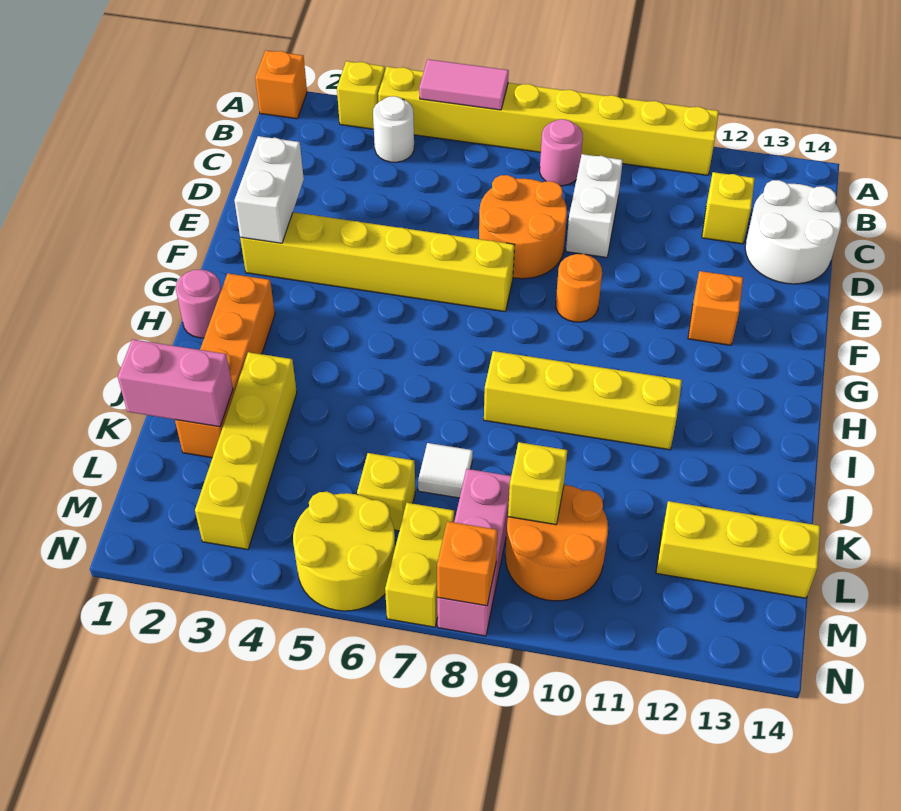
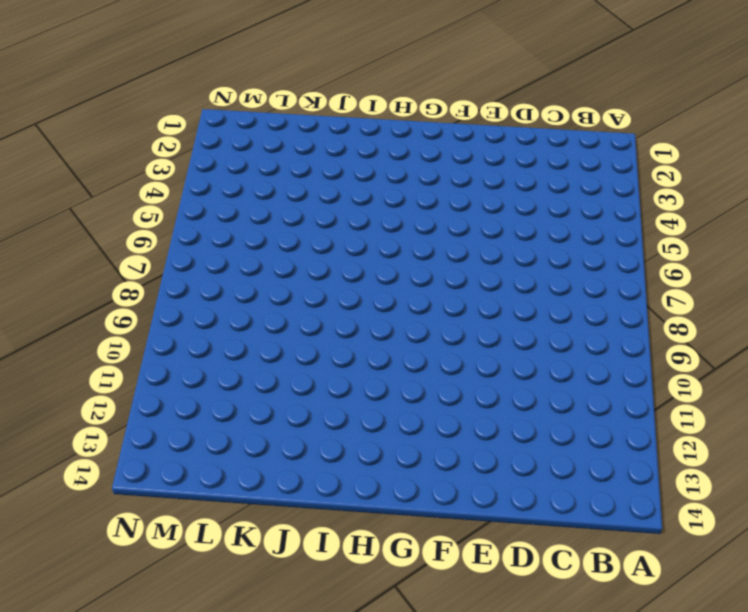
none -> orange brick A1 level 1
none -> yellow brick A3 level 1
none -> yellow brick A4:A11 level 1

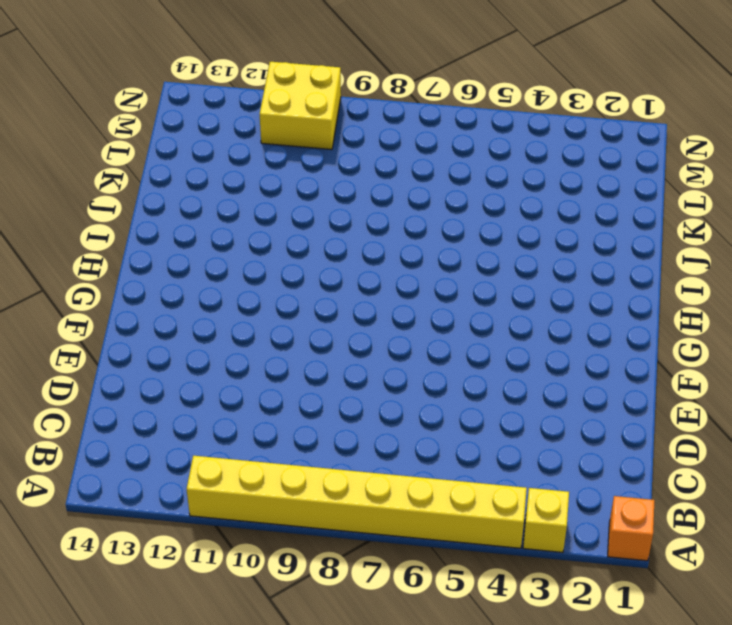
yellow brick M10:N11 level 1 -> orange round brick L9:M10 level 1
none -> white round brick B4 level 1
none -> pink round brick B8 level 1
none -> white brick C9:D9 level 1

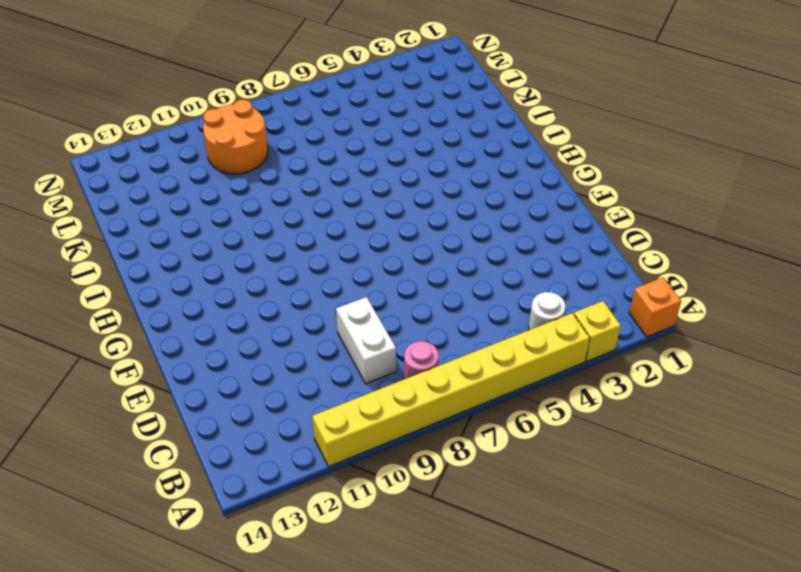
none -> yellow brick C12 level 1
none -> white round brick C13:D14 level 1
none -> orange round brick D7:E8 level 1

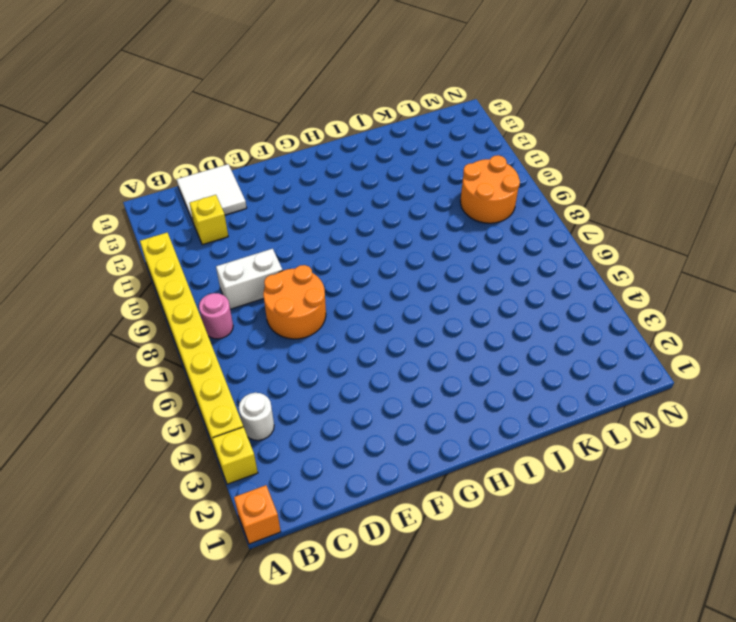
white tile C13:D14 level 1 -> white round brick C13:D14 level 1
none -> yellow brick F2:F7 level 1
none -> orange round brick F9 level 1
none -> orange brick F12 level 1

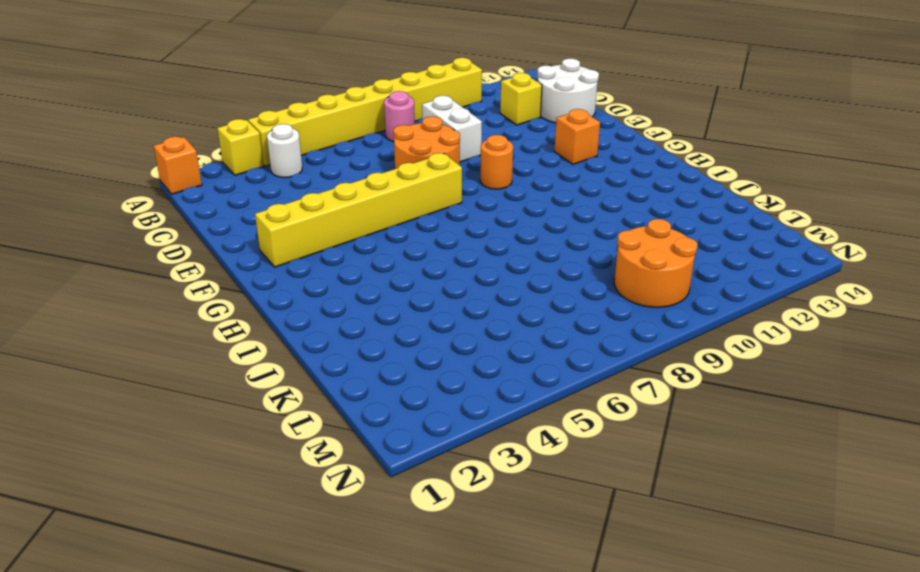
none -> pink round brick H1 level 1
none -> orange brick H2:K2 level 1
none -> yellow brick I8:I11 level 1

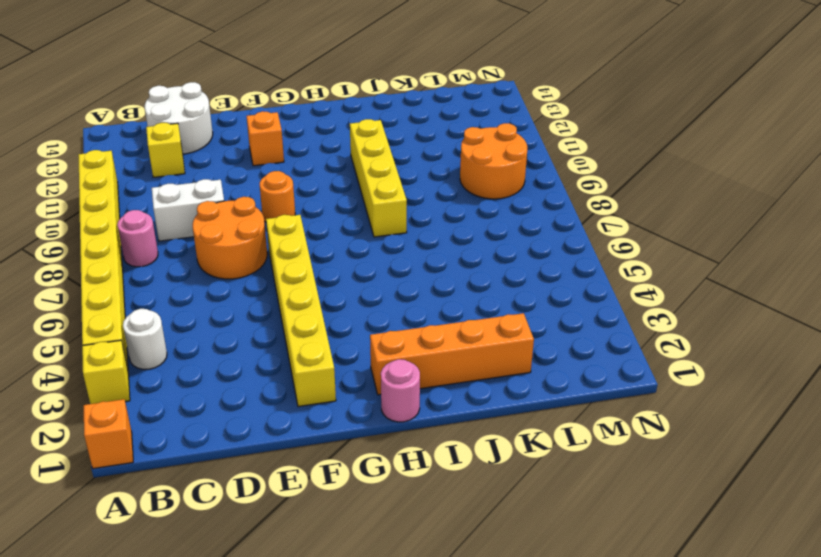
none -> yellow brick J3:M3 level 1
none -> white tile K7 level 1
none -> yellow brick L6 level 1

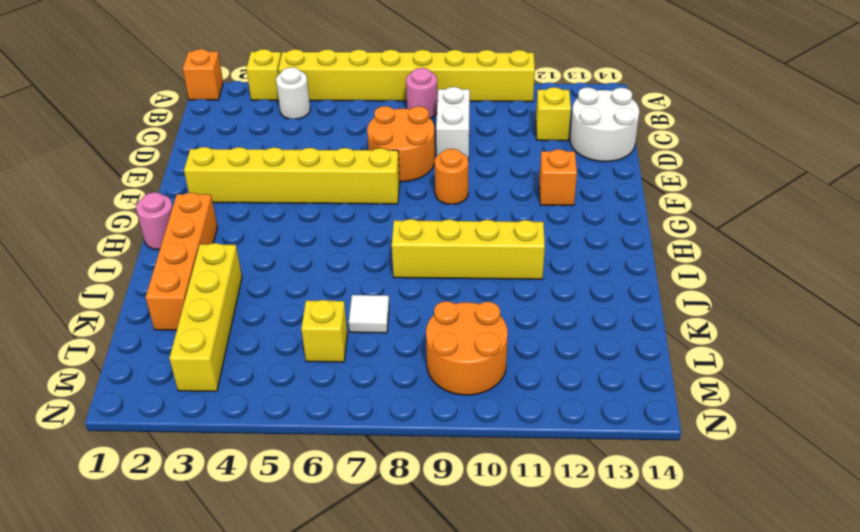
none -> pink brick L8:N8 level 1
none -> yellow brick L12:L14 level 1
none -> yellow round brick M5:N6 level 1

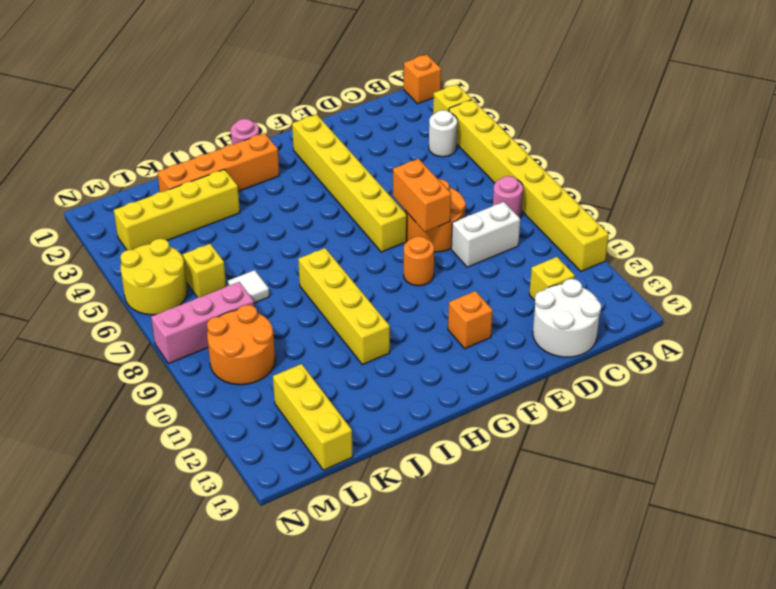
orange brick E7:E8 level 2 -> none
none -> yellow brick M7:N7 level 1
none -> pink tile A5:A6 level 2
none -> white brick E2:F2 level 2

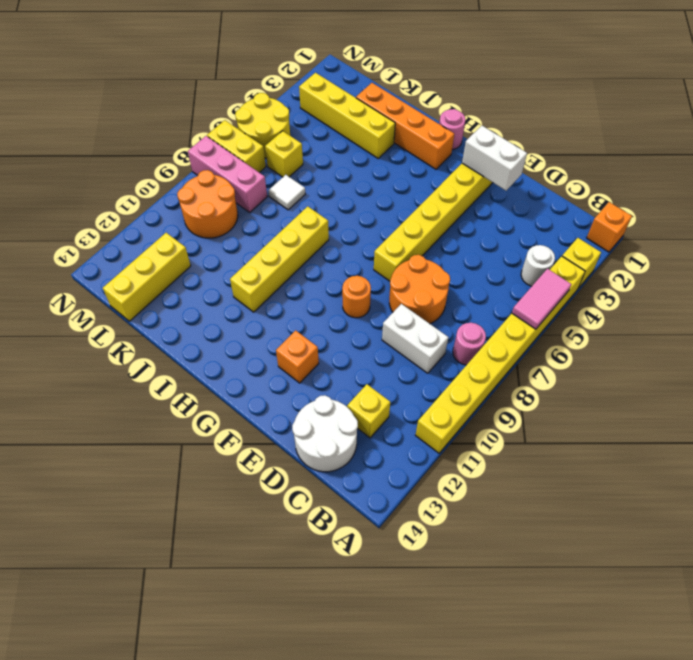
none -> pink brick K1:K2 level 2
none -> yellow brick L9 level 2
none -> orange brick N8 level 2

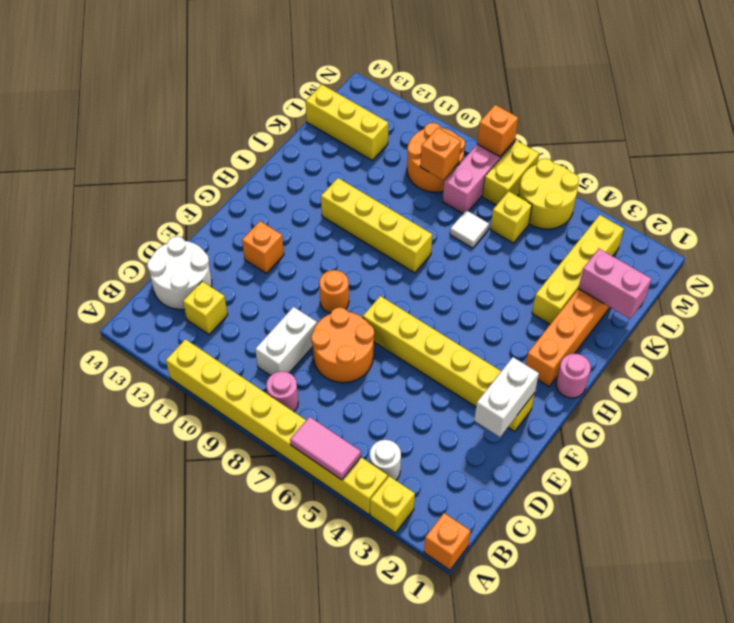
orange brick L9 level 2 -> yellow brick L9 level 2

